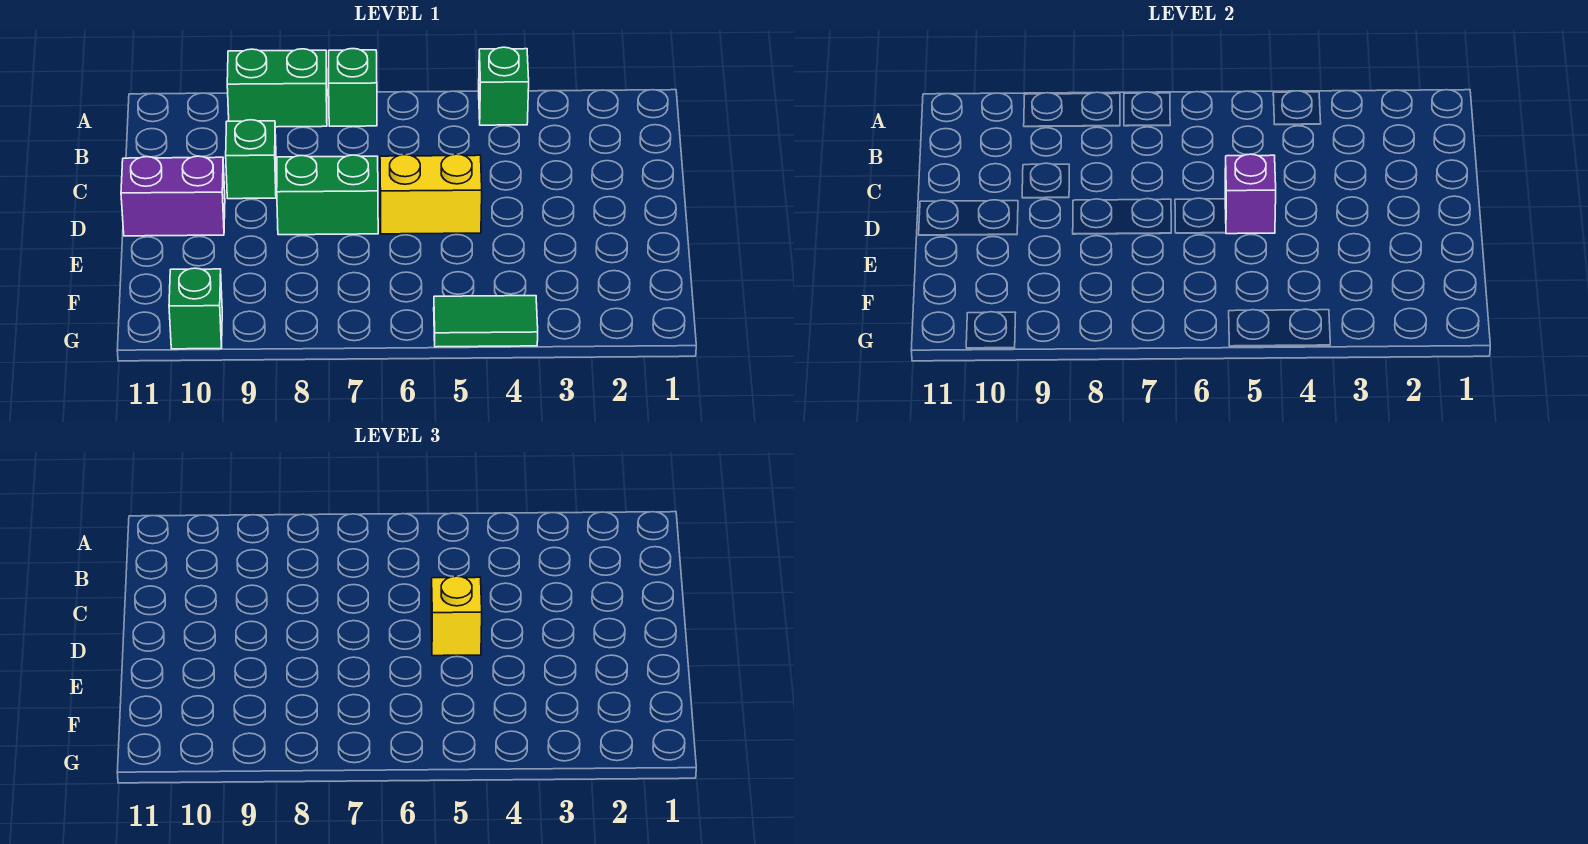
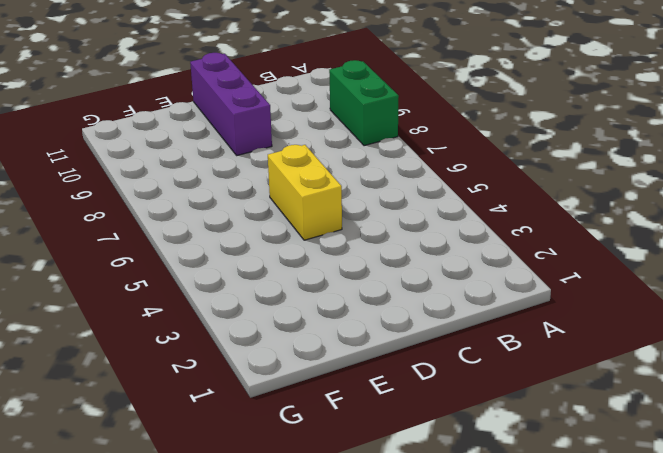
purple brick D9:D11 level 1 -> purple brick D10:D11 level 1
none -> green brick A4 level 1
none -> green brick A7 level 1

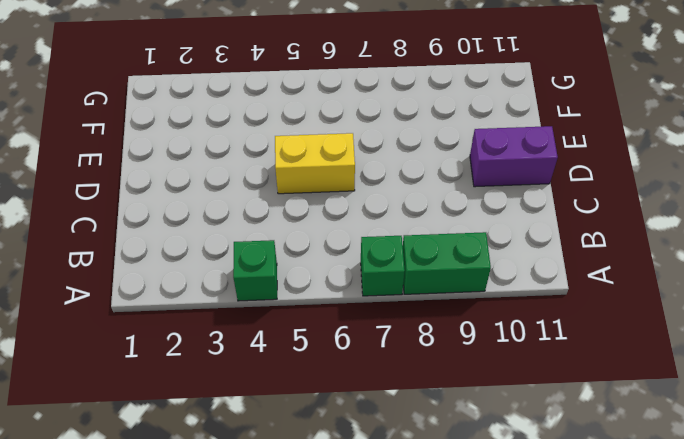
none -> green brick C9 level 1
none -> green brick D7:D8 level 1

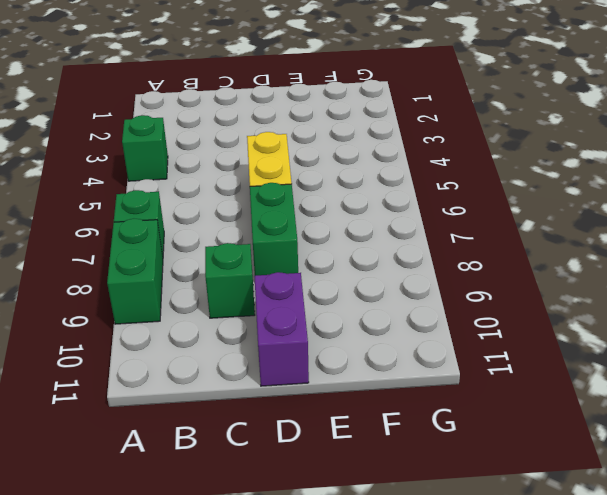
none -> green tile G4:G5 level 1
none -> green brick G10 level 1

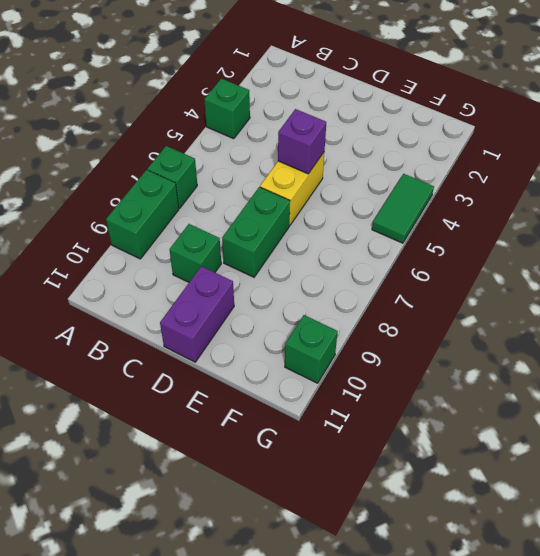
none -> yellow brick D5 level 3

